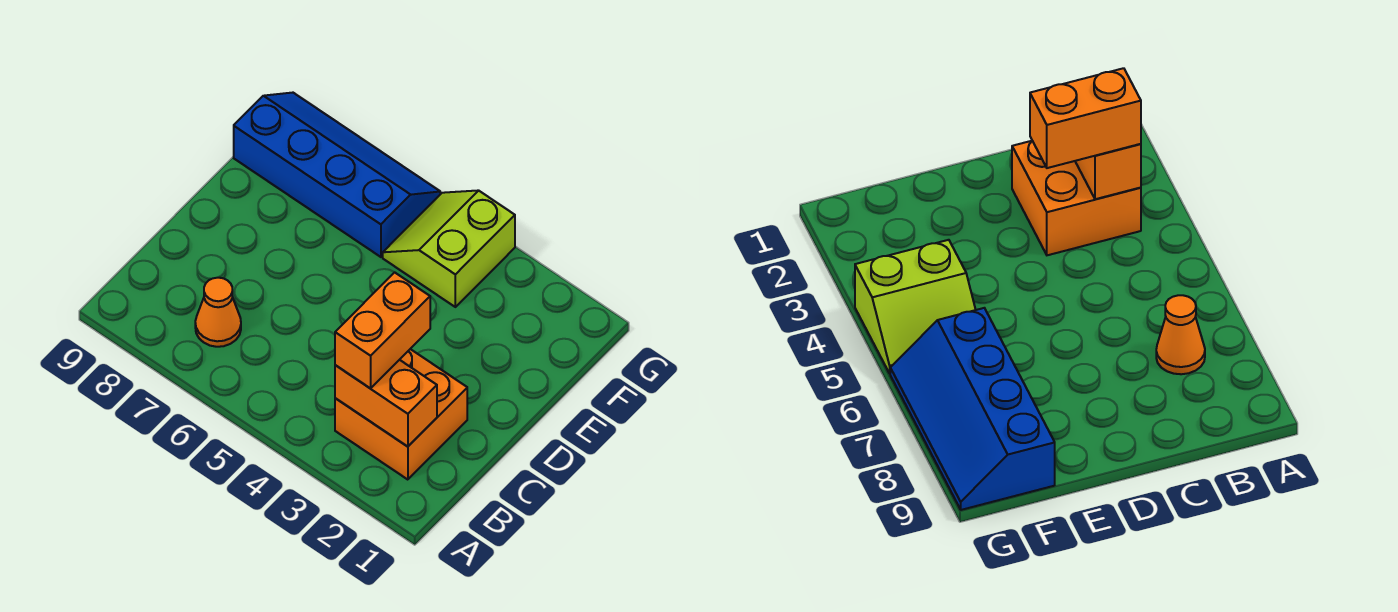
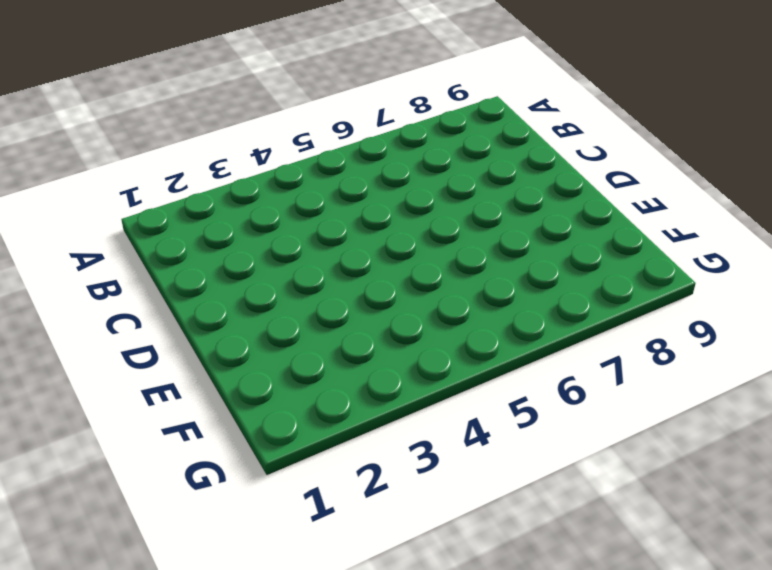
none -> orange brick B2:C3 level 1
none -> orange cone B7 level 1

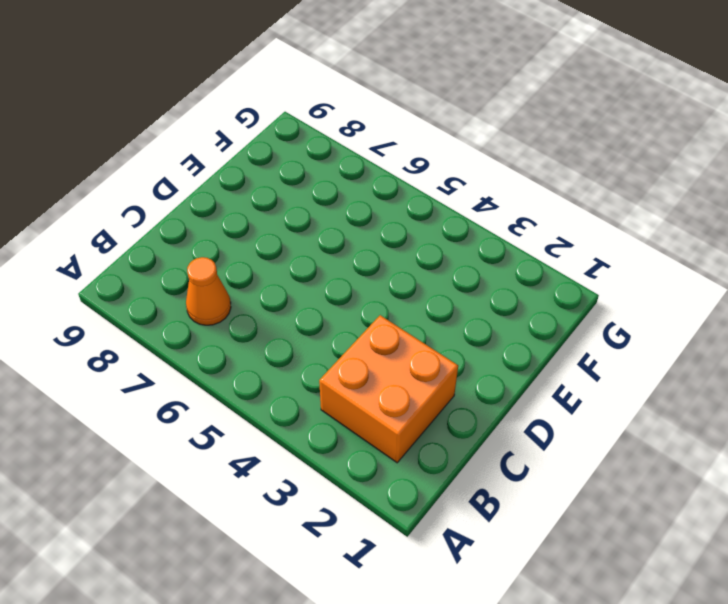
none -> lime slope F4:G5 level 1 top 4
none -> blue slope F6:G9 level 1 top F

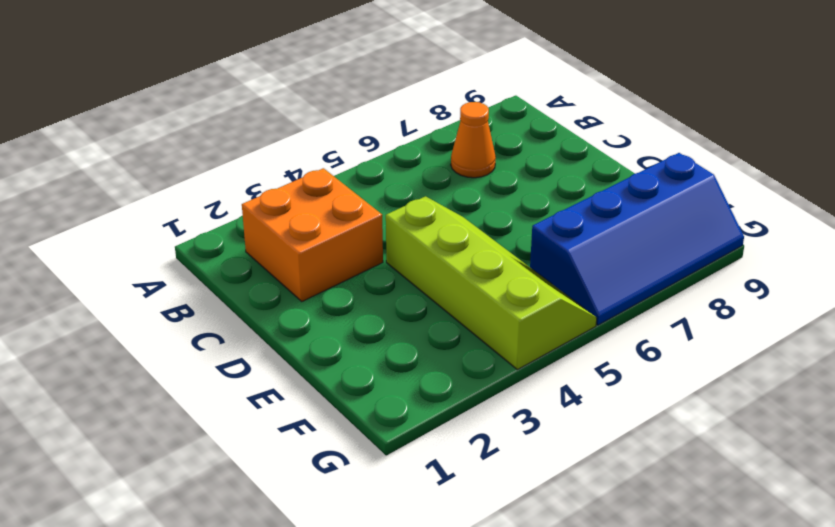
lime slope D4:G5 level 1 top 4 -> lime slope F4:G5 level 1 top 4
none -> orange brick B2:B3 level 2
none -> orange brick B3:C3 level 3

